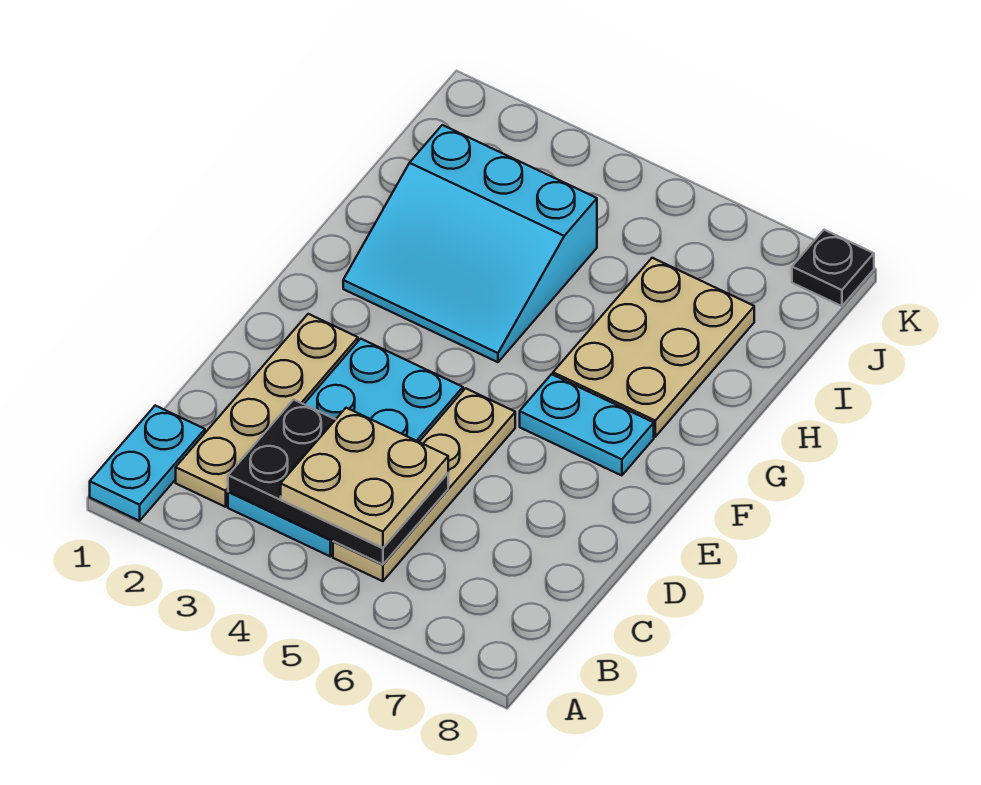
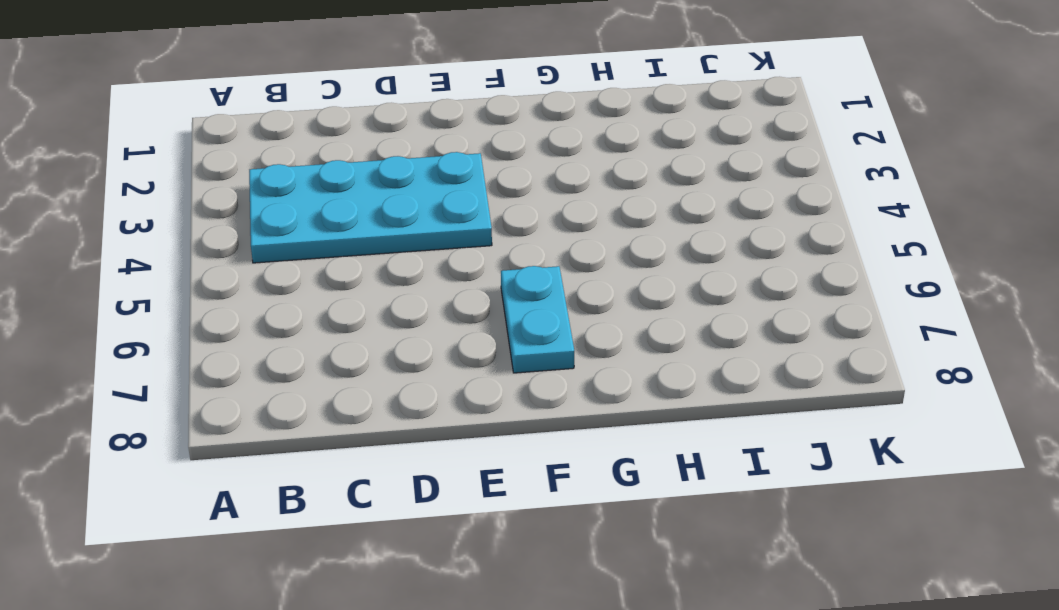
none -> cyan plate A1:B1 level 1
none -> tan plate B2:E2 level 1

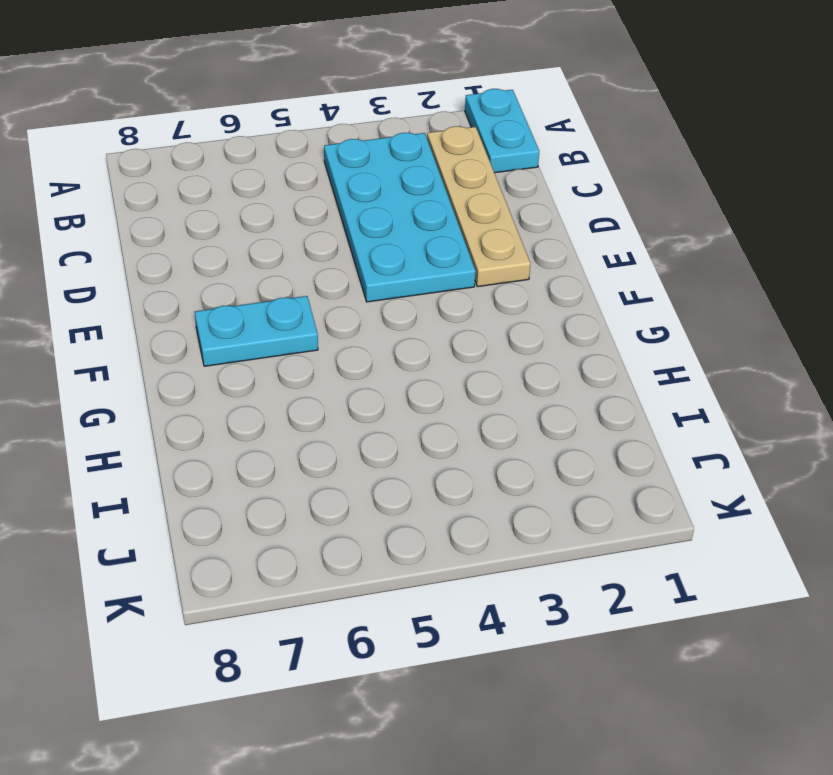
none -> tan plate B5:E5 level 1
none -> cyan slope G2:I4 level 1 top I

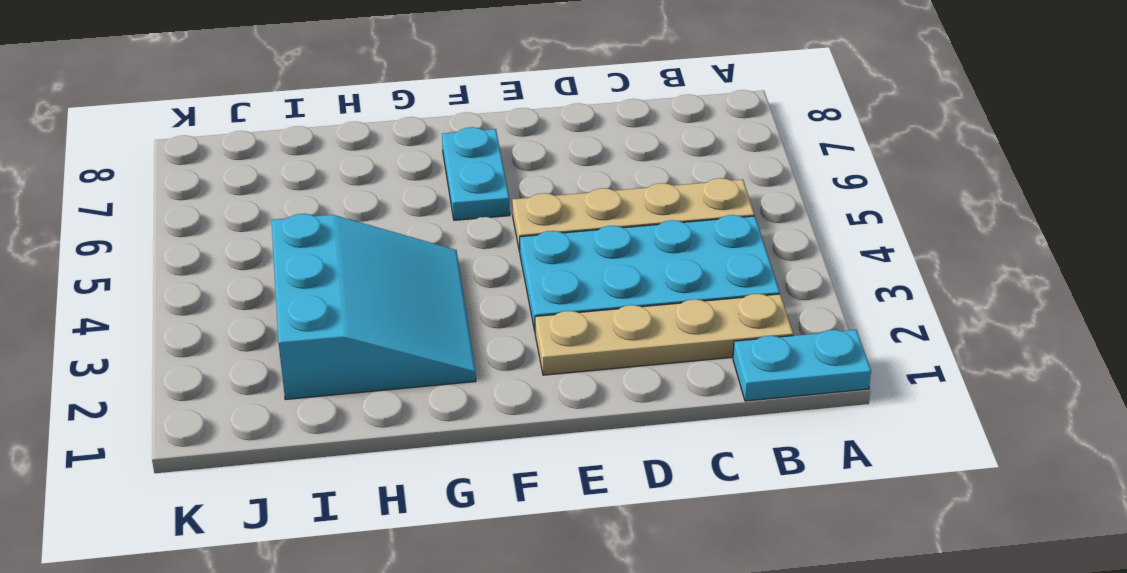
none -> tan plate G6:I7 level 1
none -> black plate K8 level 1

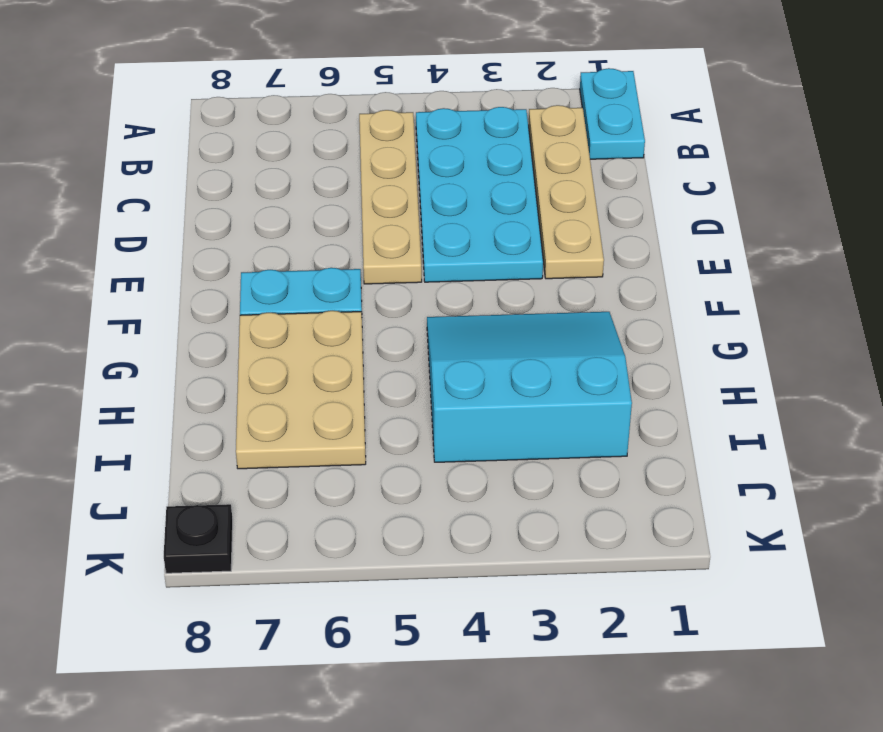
none -> black plate B3:C5 level 2
none -> tan plate B4:C5 level 3

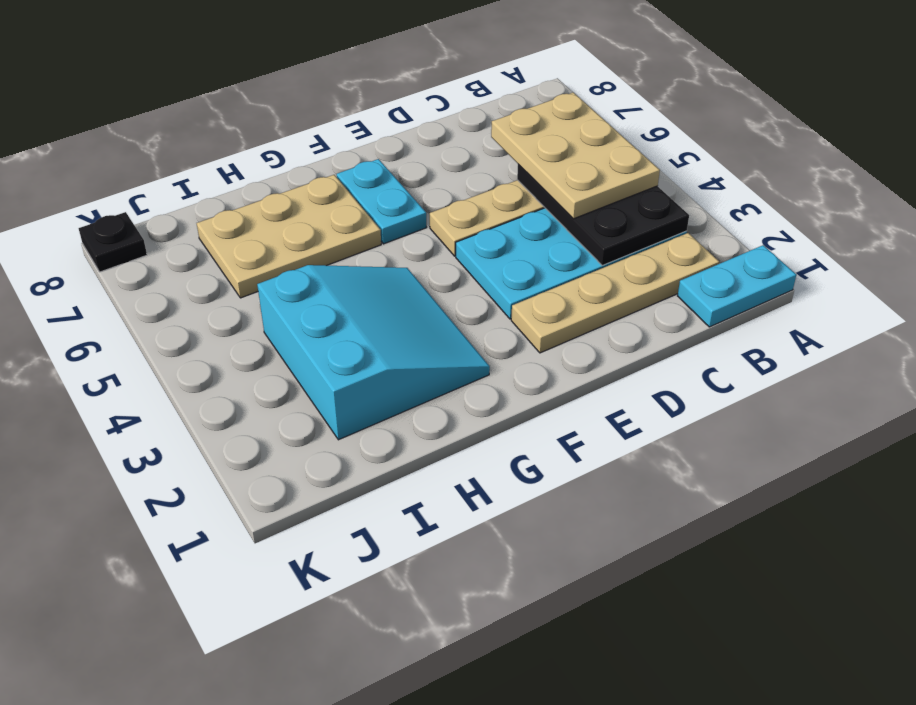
tan plate B4:C6 level 3 -> tan plate B4:C5 level 3

